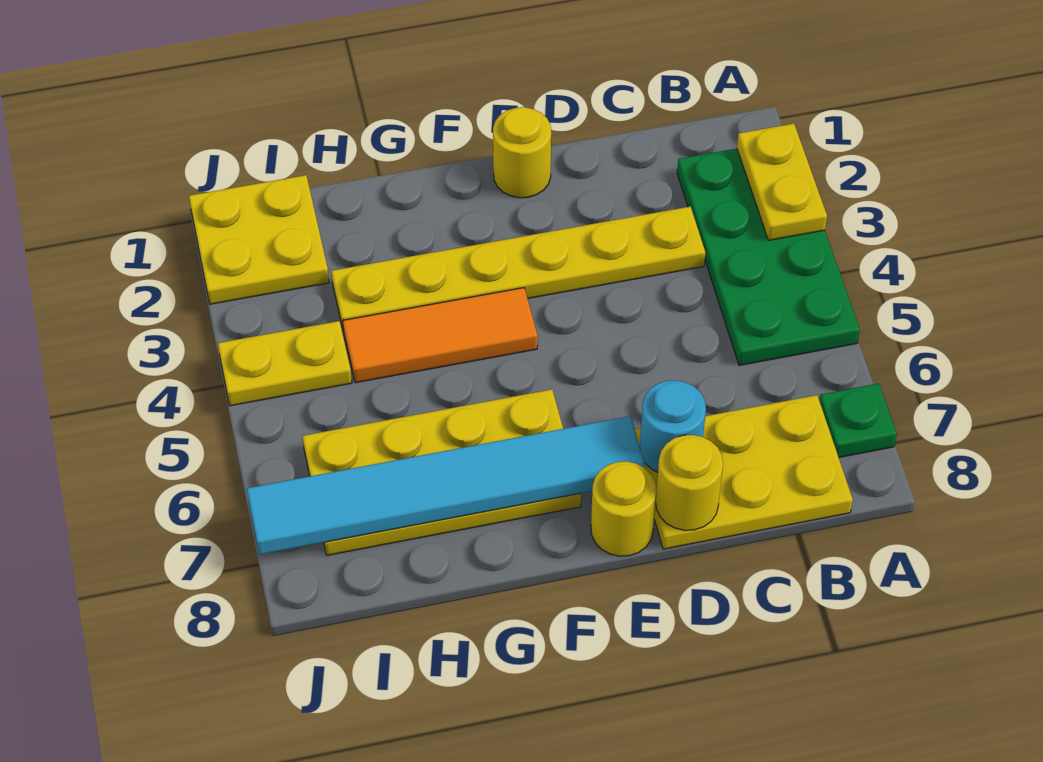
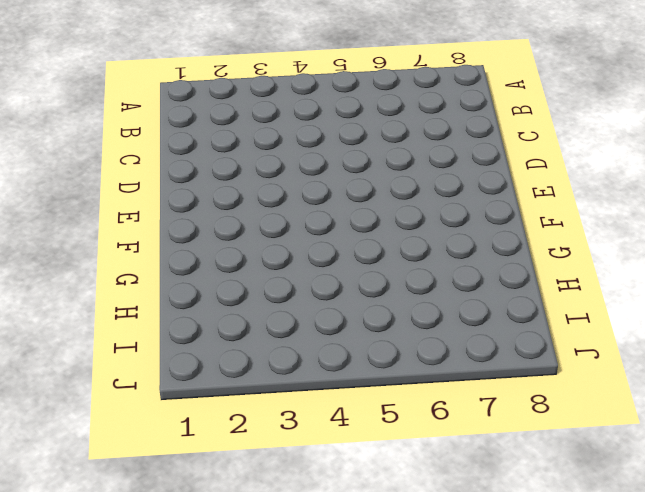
none -> green plate A2:B5 level 1
none -> green plate A7 level 1
none -> yellow plate B7:D8 level 1

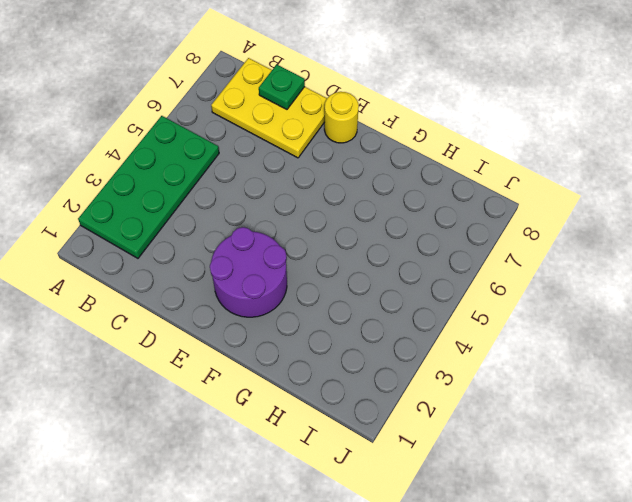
green plate C8 level 2 -> green plate A7 level 1
purple round brick E2:F3 level 1 -> yellow plate C3:H3 level 1
none -> yellow round brick E1 level 1
none -> orange tile F4:H4 level 1
none -> yellow plate F6:I7 level 1

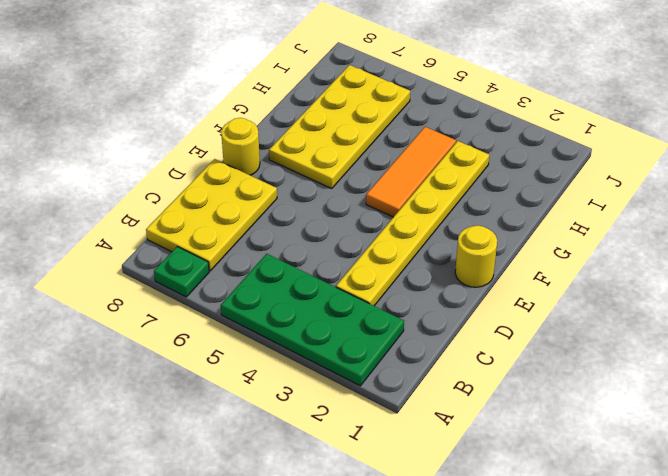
none -> yellow plate I1:J2 level 1
none -> yellow plate I4:J4 level 1
none -> yellow plate A2:A3 level 2

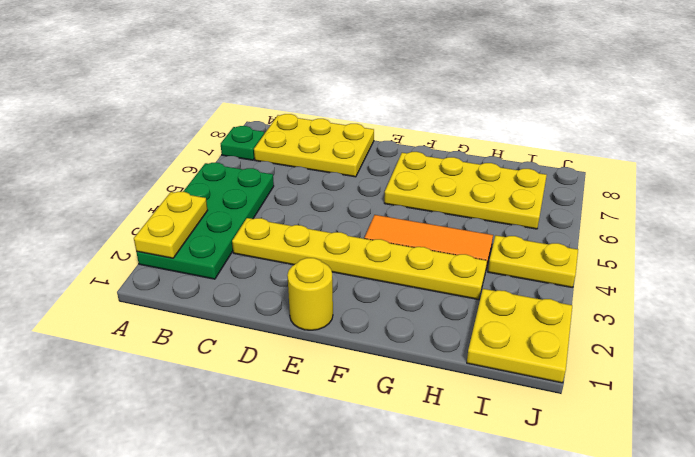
none -> yellow round brick E8 level 1
none -> cyan round brick D7 level 2
none -> yellow round brick D8 level 2

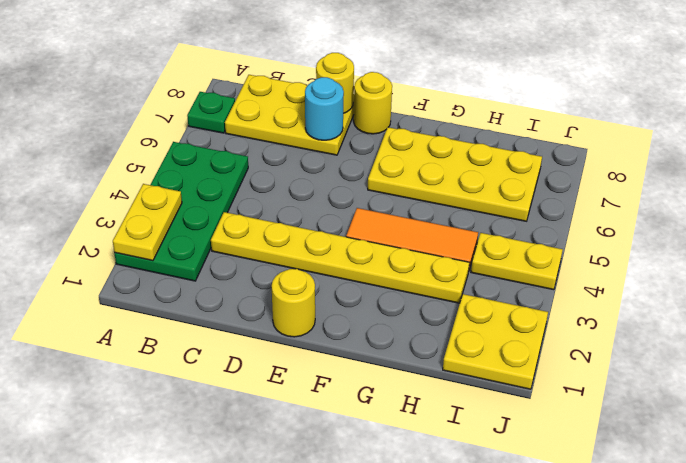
none -> cyan tile E7:J7 level 2

